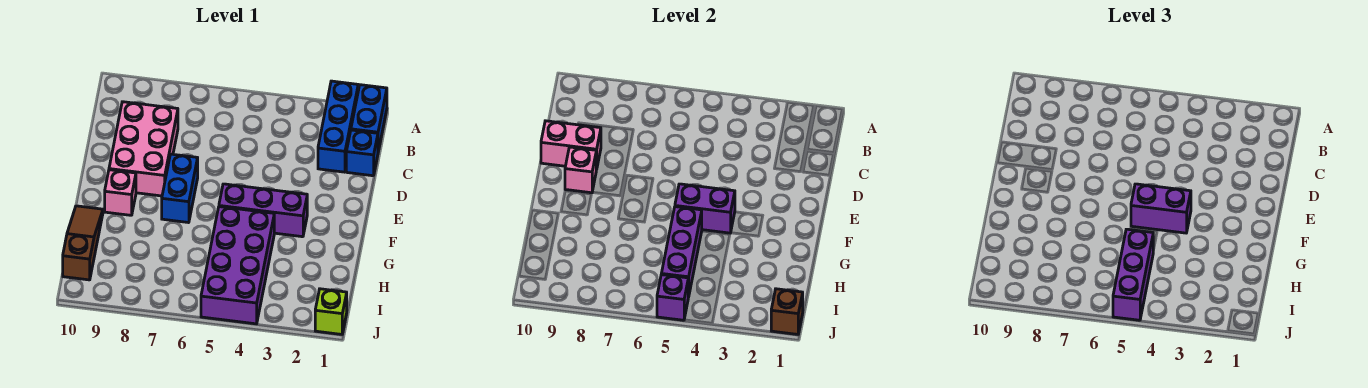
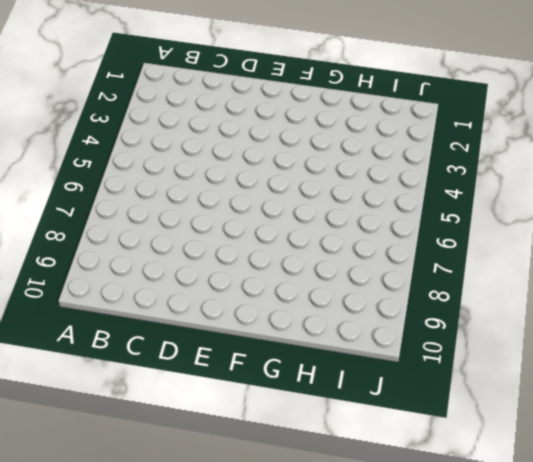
none -> blue brick A1:B1 level 1
none -> blue brick A2:C2 level 1
none -> blue brick C1 level 1

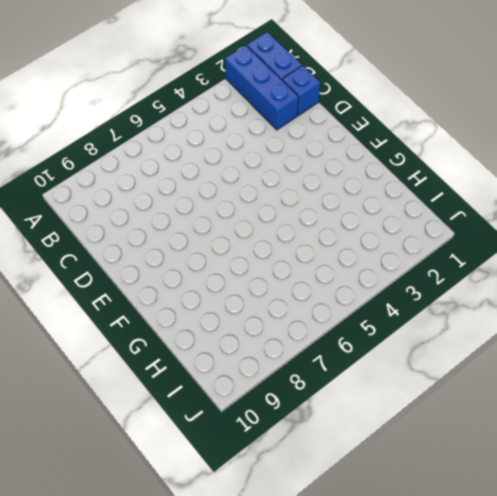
none -> pink brick C8:E9 level 1
none -> blue brick E7:F7 level 1
none -> purple brick F3:F5 level 1

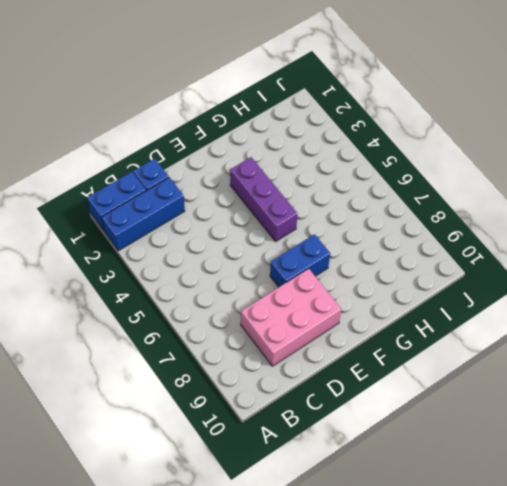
none -> pink brick F9 level 1
none -> purple brick G4:J5 level 1
none -> brown slope G10:I10 level 1 top I

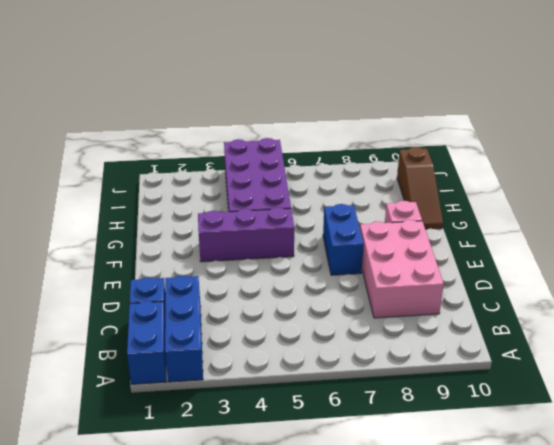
none -> lime brick J1 level 1
none -> pink brick D9:D10 level 2
none -> pink brick E9 level 2

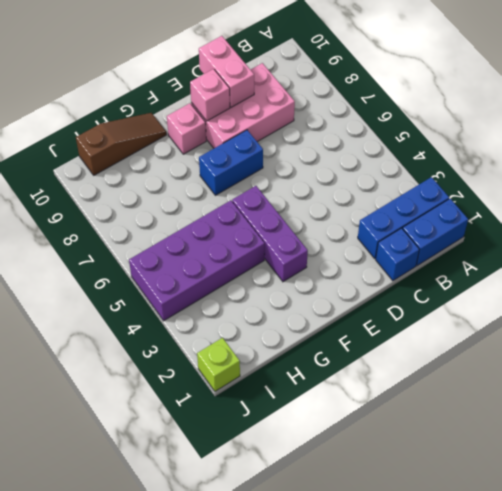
none -> purple brick F4:F5 level 2
none -> purple brick G5:I5 level 2
none -> brown brick J1 level 2

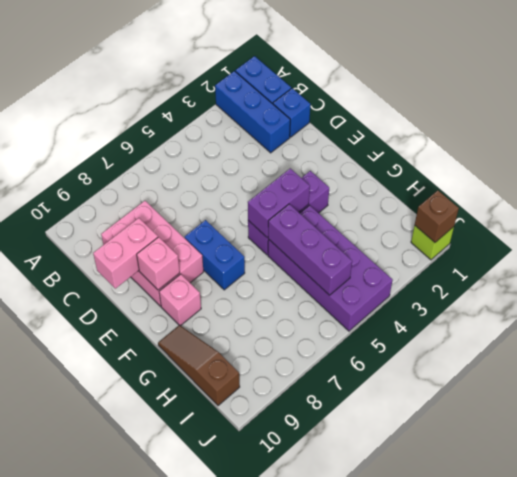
none -> purple brick J5 level 2
none -> purple brick F4:F5 level 3
none -> purple brick H5:J5 level 3

